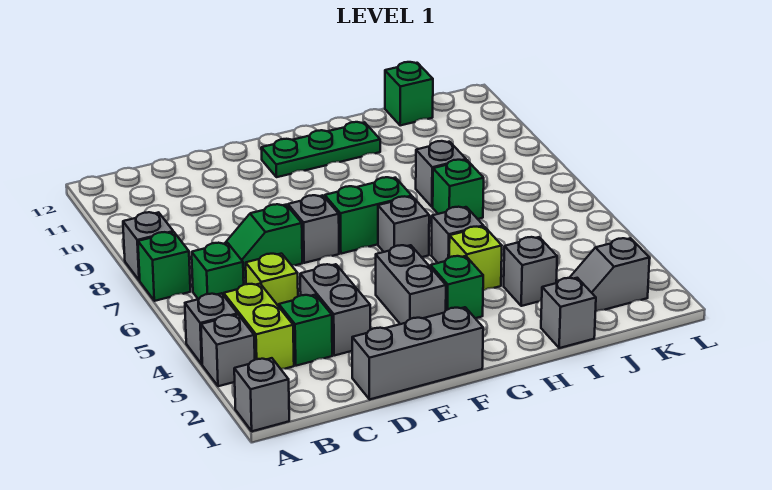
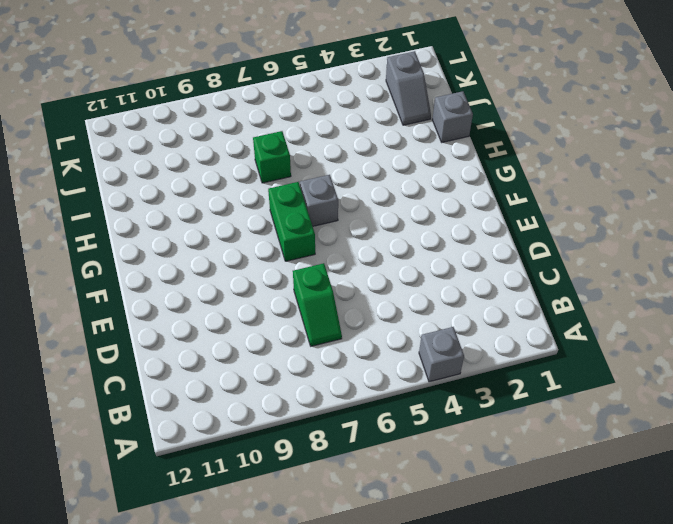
none -> grey brick A1 level 1
none -> grey brick A3 level 1
none -> green brick A7 level 1

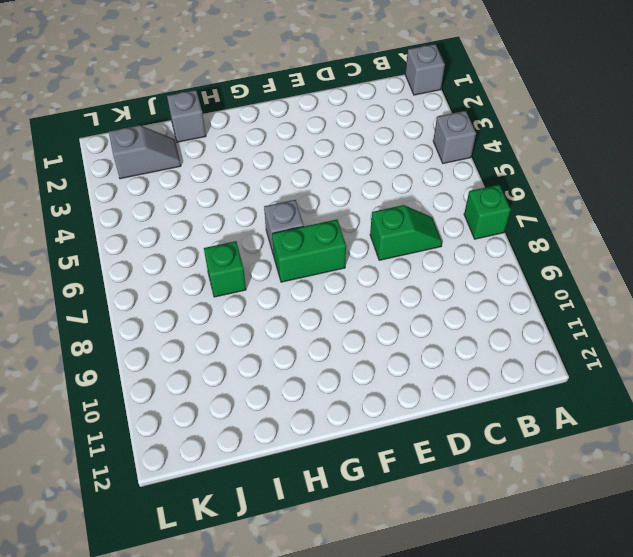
none -> grey brick A3 level 1
none -> grey brick A8 level 1
none -> lime brick B3:B4 level 1

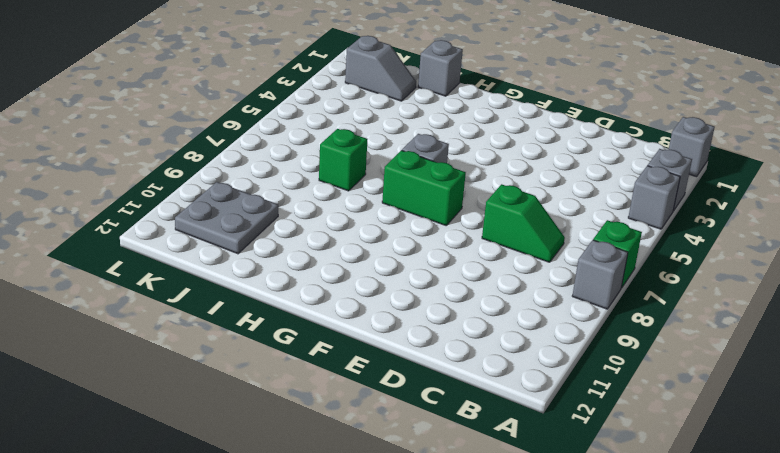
grey plate J10:K11 level 1 -> none
none -> lime brick B3:B4 level 1
none -> green brick B6 level 1
none -> green brick C3 level 1

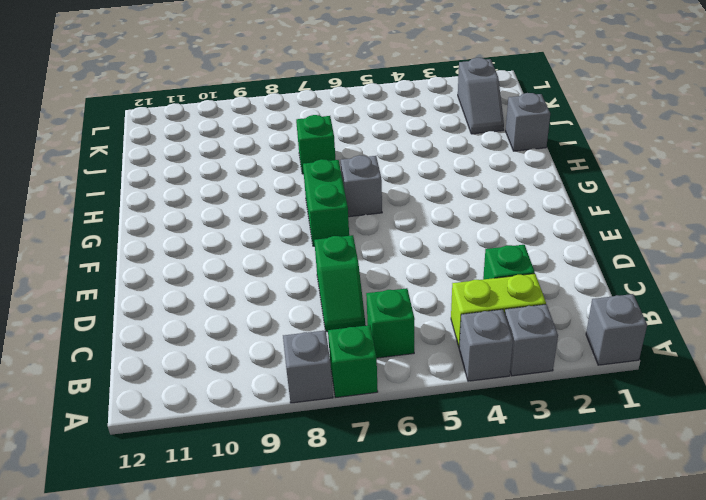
none -> lime brick C5 level 1
none -> grey brick D1:F1 level 1
none -> grey brick D3:D4 level 1

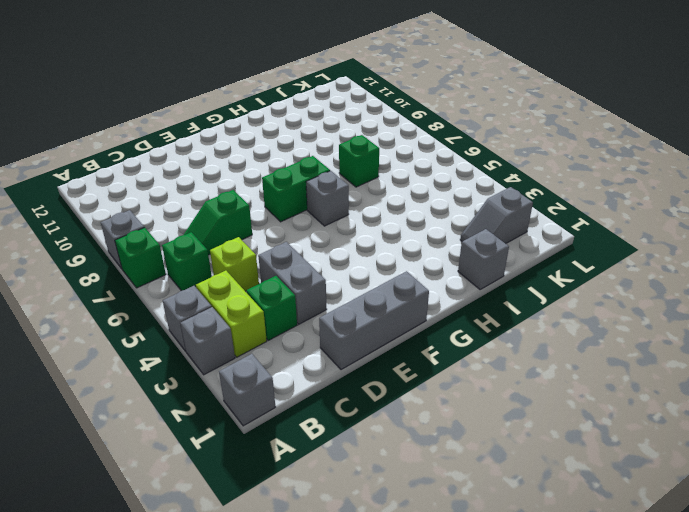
none -> grey brick E7 level 1
none -> grey brick F3:F4 level 1
none -> green plate F11:H11 level 1

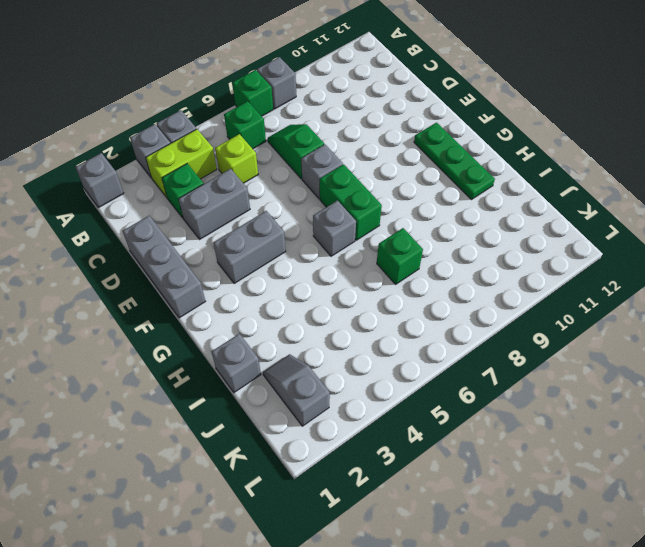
none -> green brick G3 level 1
none -> lime brick H4 level 1
none -> grey brick H5 level 1

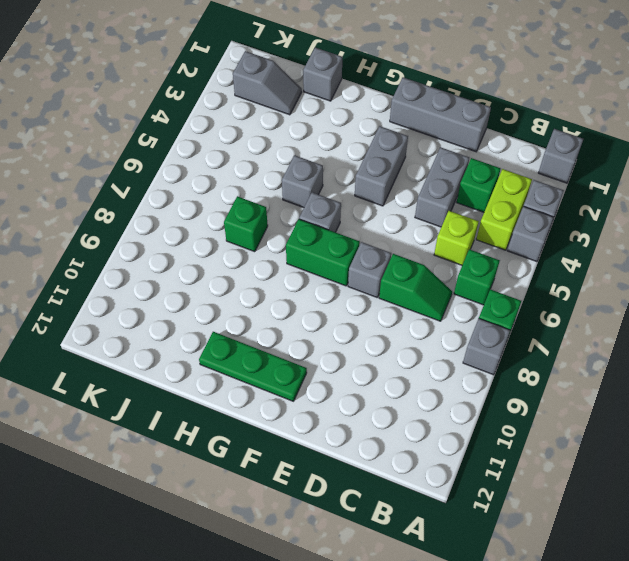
none -> green brick G3 level 1
none -> lime brick H4 level 1
none -> grey brick I3 level 1

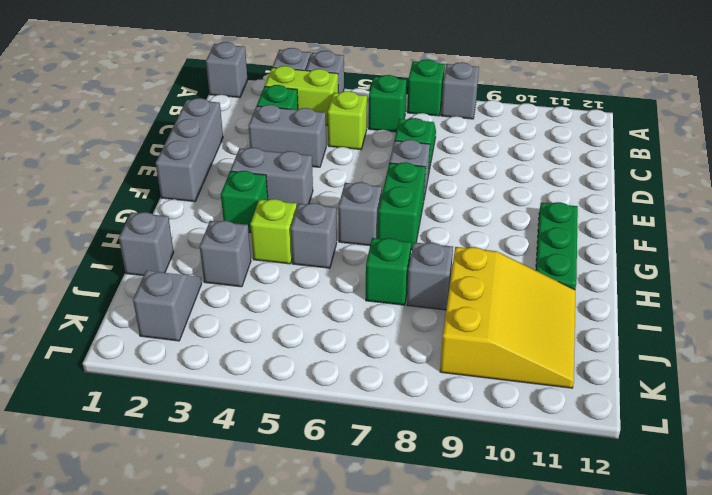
yellow slope I9:K11 level 1 top 9 -> none
none -> green brick J12 level 1

